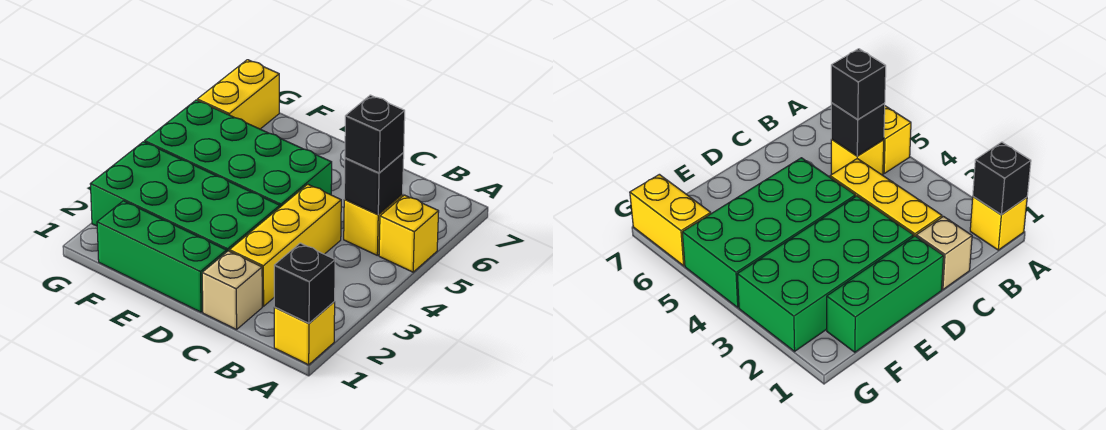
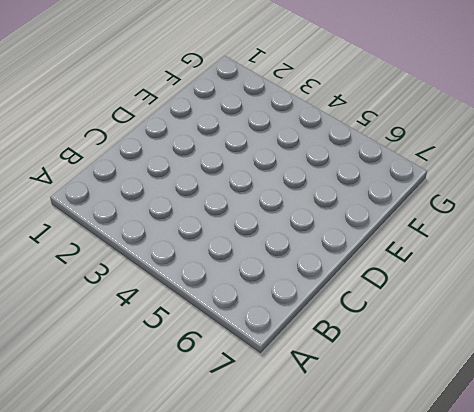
none -> yellow brick A1 level 1
none -> yellow brick A5 level 1
none -> yellow brick B5 level 1

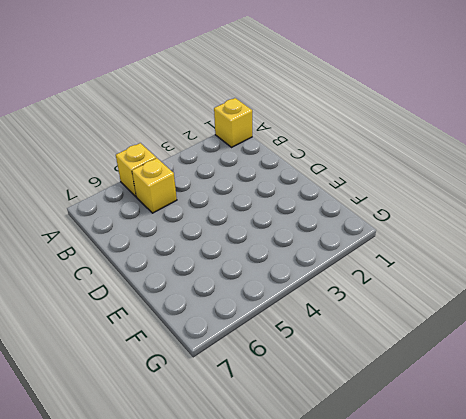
none -> tan brick C1 level 1
none -> yellow brick C2:C4 level 1
none -> green brick D1:F1 level 1

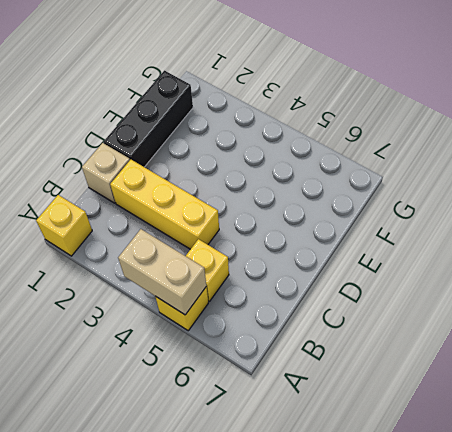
tan brick A4:A5 level 2 -> none
black brick D1:F1 level 1 -> green brick D1:F1 level 1
none -> green brick D2:G3 level 1
none -> green brick D4:G5 level 1
none -> yellow brick G6:G7 level 1

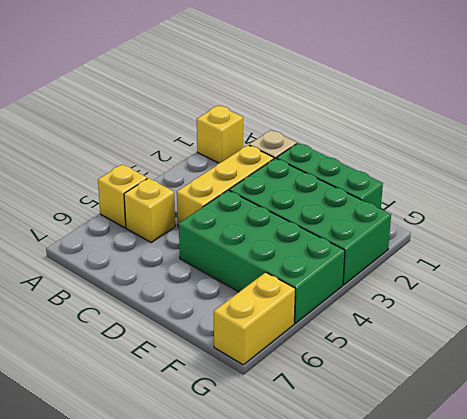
none -> black brick A1 level 2
none -> black brick B5 level 2
none -> black brick B5 level 3

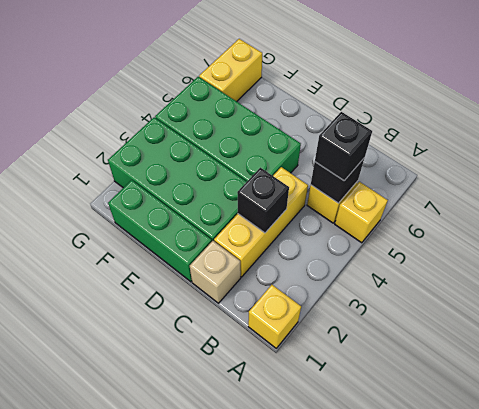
black brick C3 level 2 -> black brick A1 level 2

